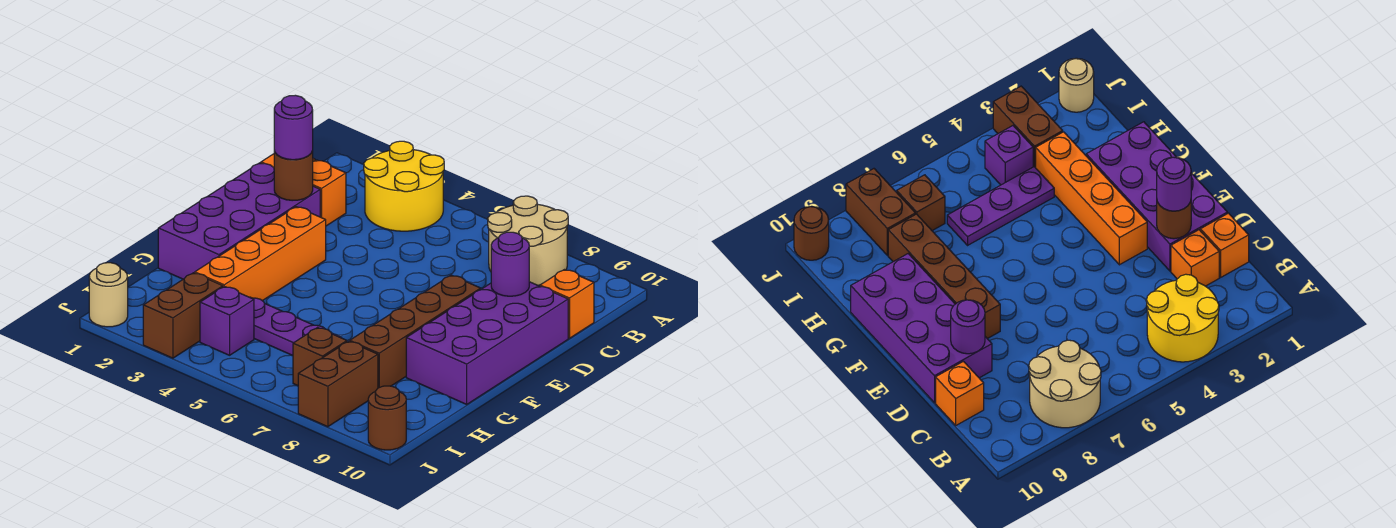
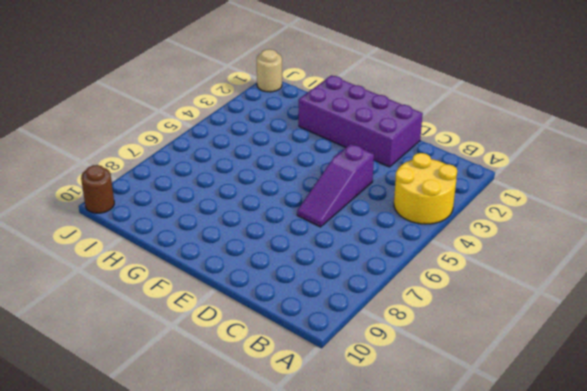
purple slope D4:D6 level 1 top 4 -> none
none -> tan round brick A7:B8 level 1
none -> orange brick C1 level 1
none -> orange brick C2 level 1

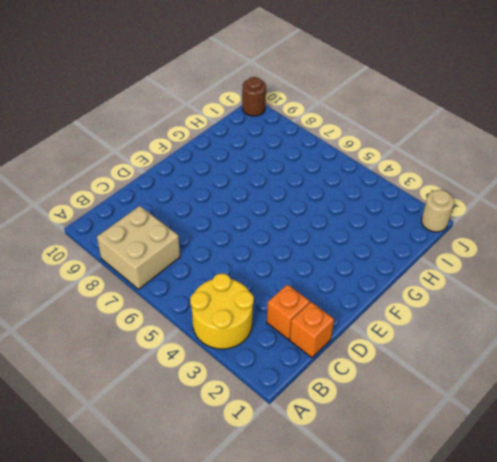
tan brick A7:B8 level 1 -> tan round brick A7:B8 level 1
none -> orange brick C10 level 1
none -> purple brick D1:G2 level 1
none -> purple brick D9:G10 level 1

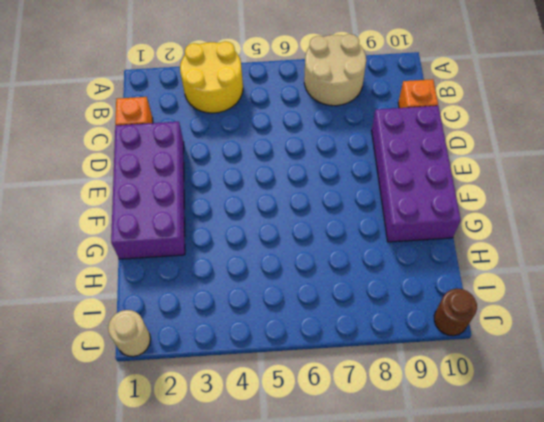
none -> orange brick C2 level 1
none -> orange brick E3:H3 level 1
none -> brown brick E8:H8 level 1

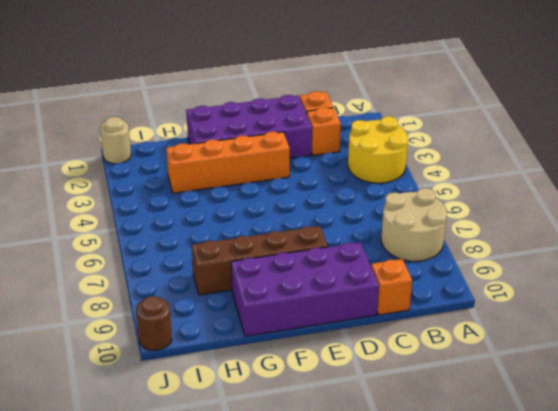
none -> purple plate H4:H6 level 1
none -> brown brick I3:J3 level 1
none -> purple brick I4 level 1

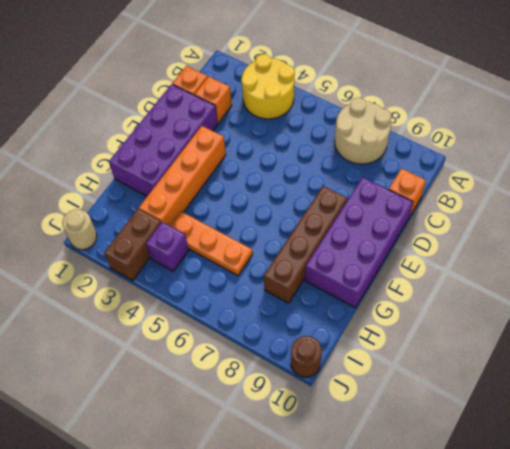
orange plate H4:H6 level 1 -> purple plate H4:H6 level 1
none -> brown brick I7 level 1
none -> brown brick I8:J8 level 1
none -> brown round brick D2 level 2

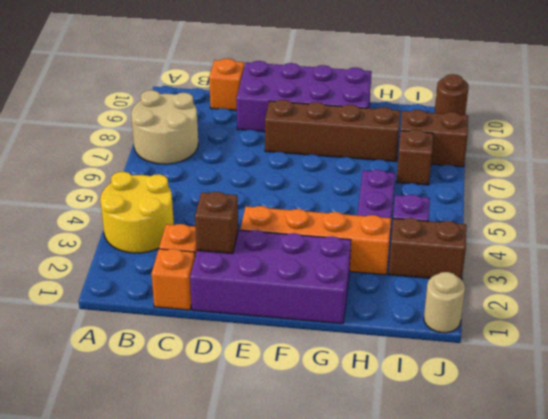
brown brick D2 level 2 -> brown round brick D2 level 2
none -> purple round brick D9 level 2
none -> purple round brick D2 level 3

